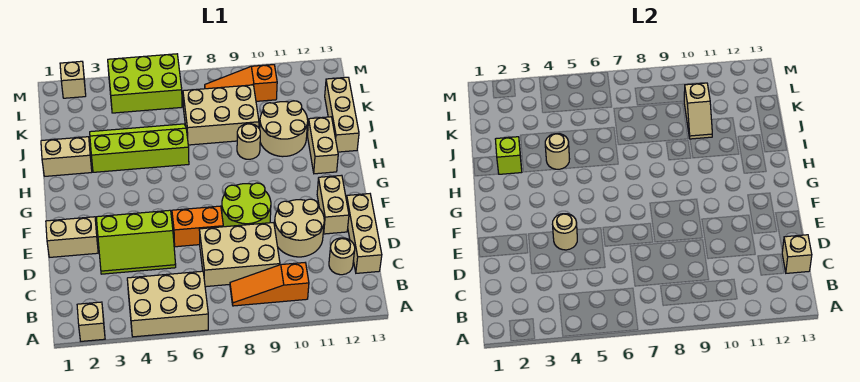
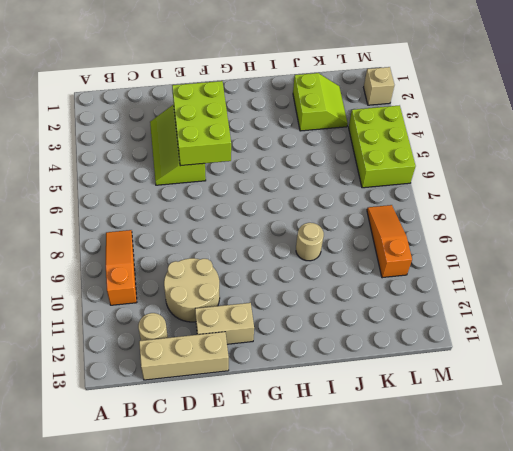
lime brick E3:F5 level 2 -> tan round brick E4 level 2
lime slope J2:K3 level 1 top J -> lime slope I3:J6 level 1 top I
none -> tan brick A2 level 1
none -> tan brick A4:B6 level 1
none -> tan brick C7:D9 level 1

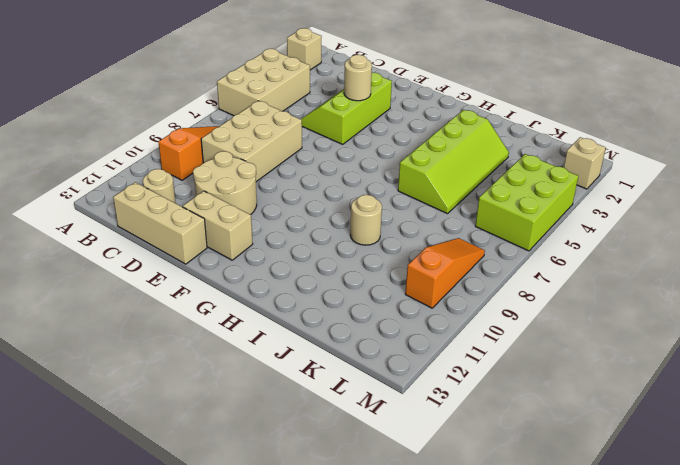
none -> tan brick E1:E2 level 1
none -> orange brick E6:E7 level 1
none -> lime round brick E8:F9 level 1

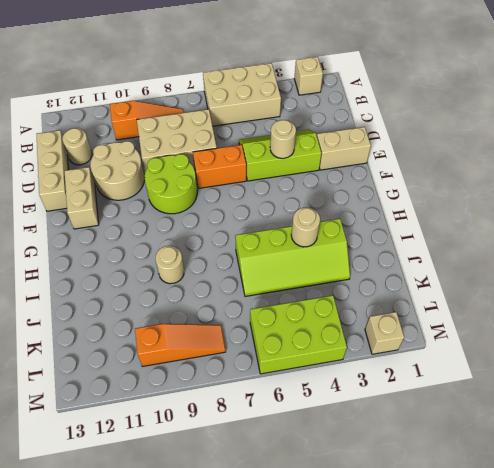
none -> tan brick H12:I12 level 1
none -> tan brick I1:I2 level 1
none -> tan round brick I10:J11 level 1

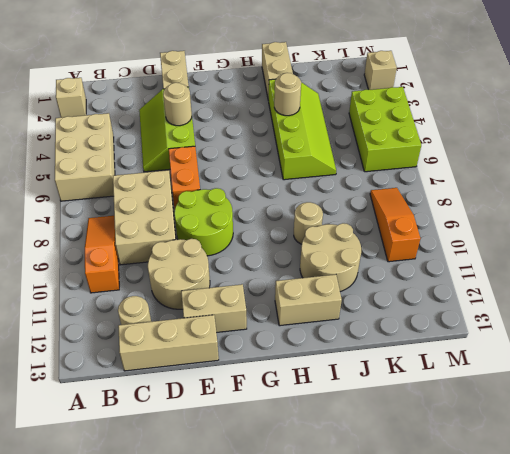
none -> tan brick I13:K13 level 1
none -> tan brick J7:K9 level 1
none -> tan brick C13 level 2

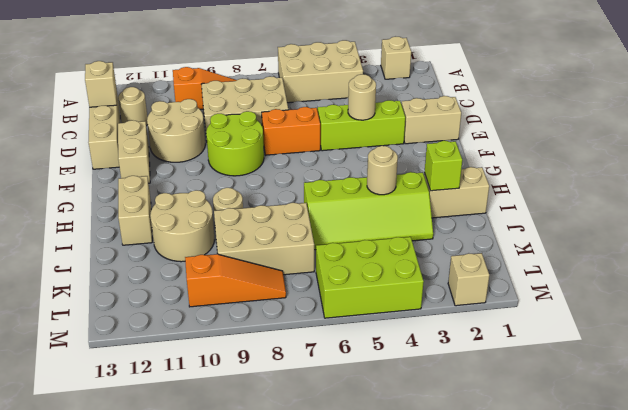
none -> tan brick I13:K13 level 1
none -> tan slope J10:K10 level 2 top K

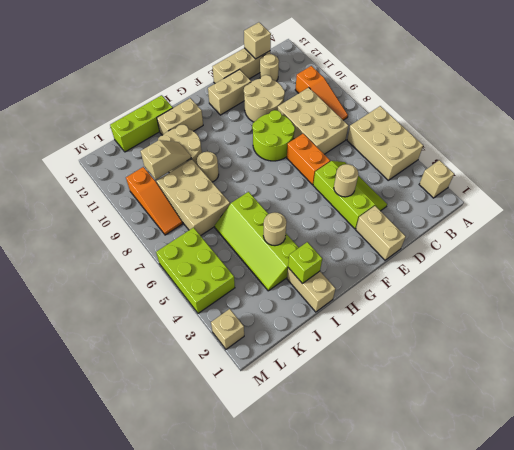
lime brick I13:K13 level 1 -> tan brick I13:K13 level 1

